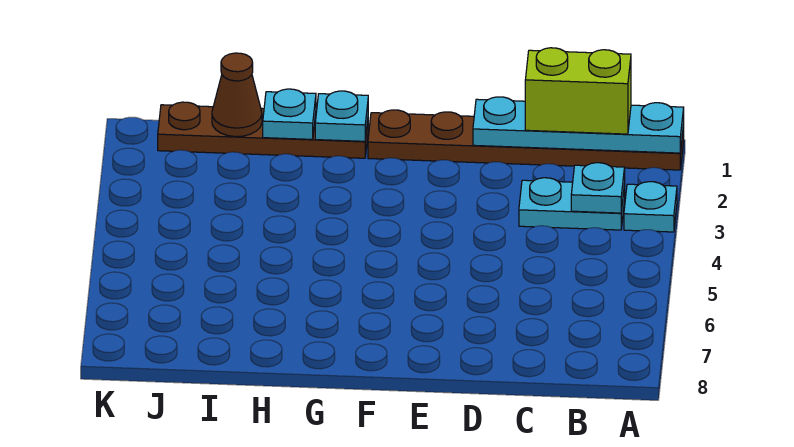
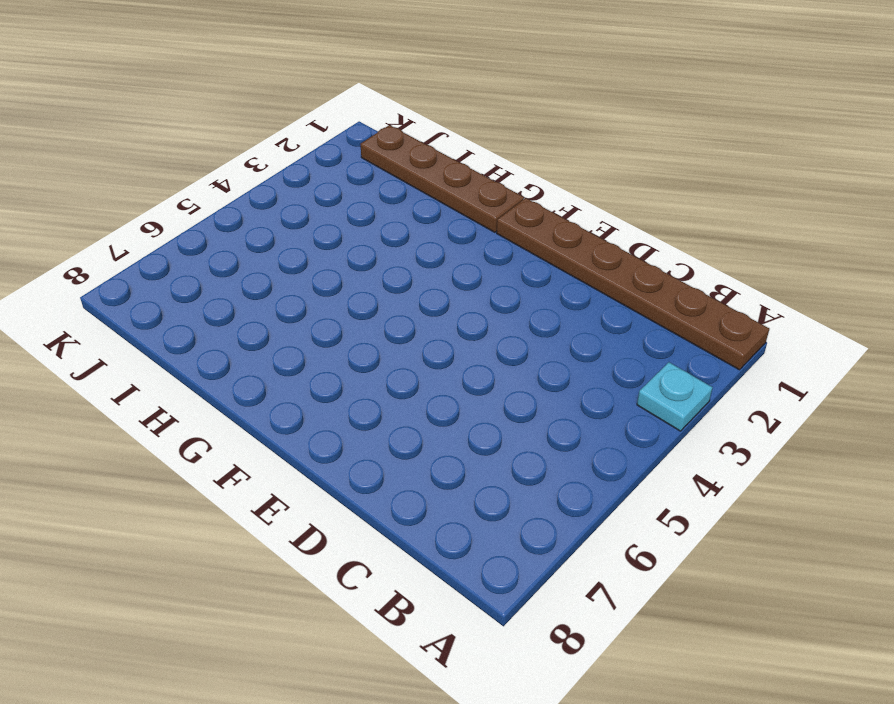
none -> cyan plate B3:C3 level 1
none -> cyan plate A1:D1 level 2

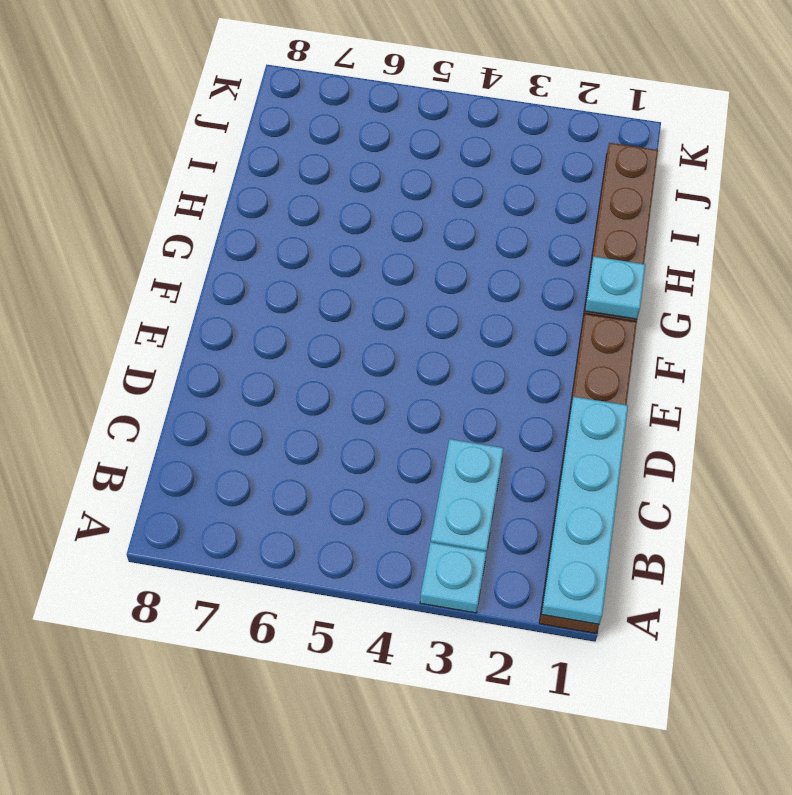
none -> cyan plate B3 level 2
none -> cyan plate H1 level 2

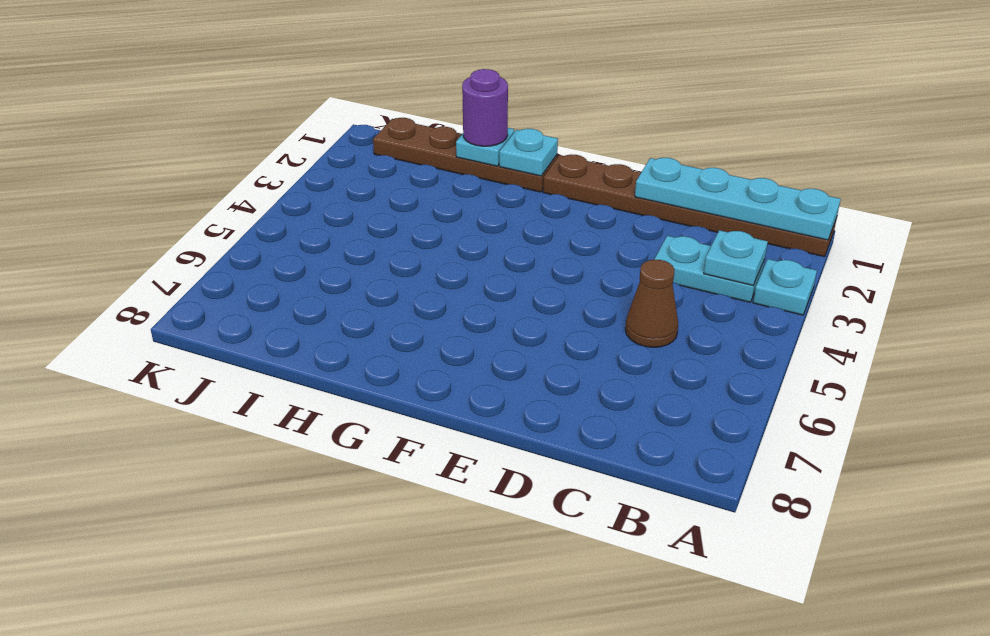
brown cone C5 level 1 -> brown cone I1 level 2
purple round brick H1 level 3 -> none
none -> lime brick B1:C1 level 3

